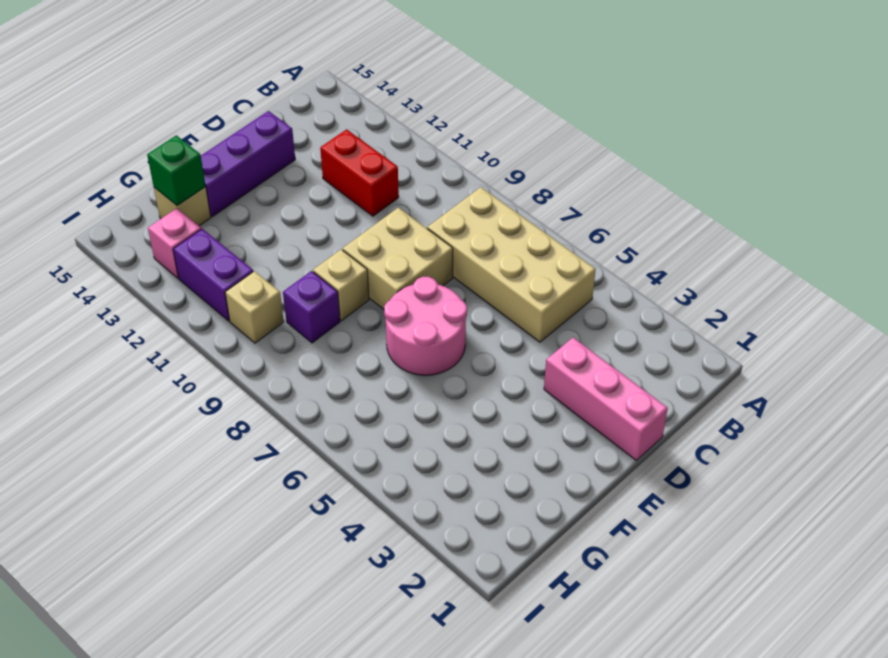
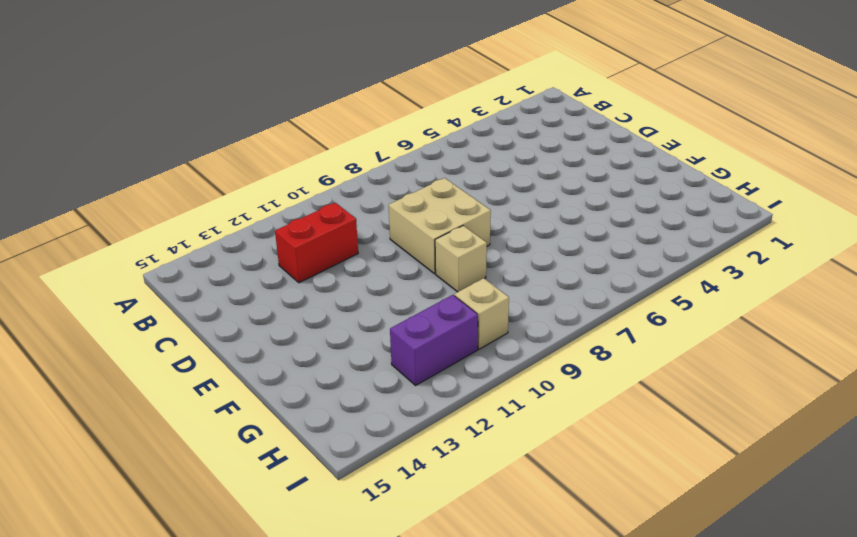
none -> tan brick B5:C8 level 1
none -> pink brick D1:D3 level 1
none -> purple brick D14:F14 level 1

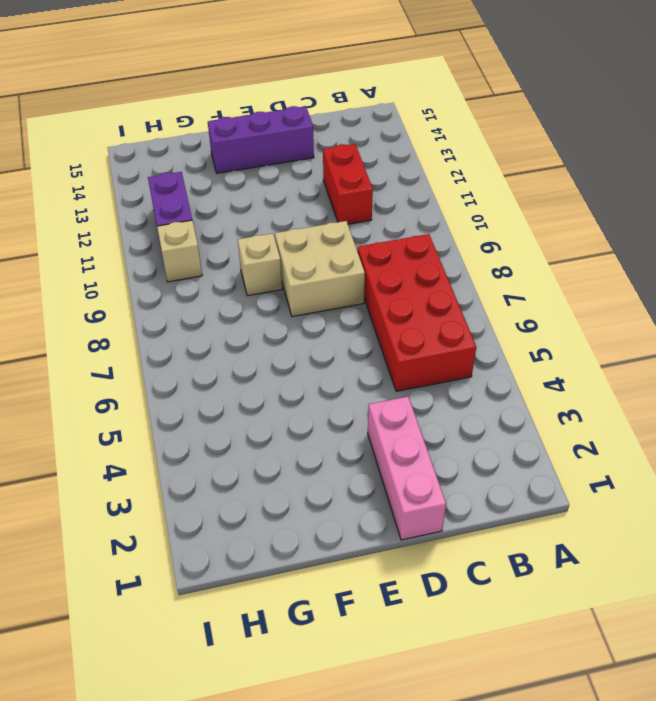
red brick B5:C8 level 1 -> tan brick B5:C8 level 1
none -> pink round brick E6:F7 level 1
none -> purple brick G9 level 1
none -> tan brick G14 level 1

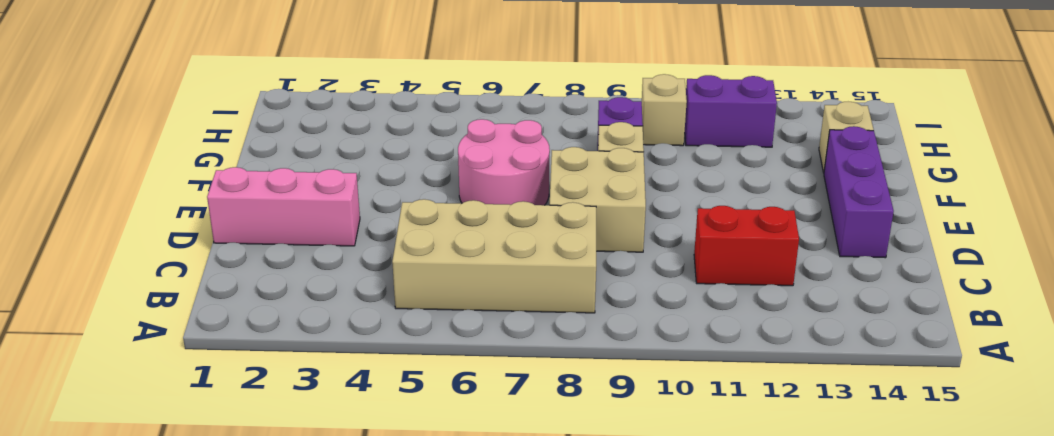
none -> pink brick H13 level 1
none -> green brick G14 level 2

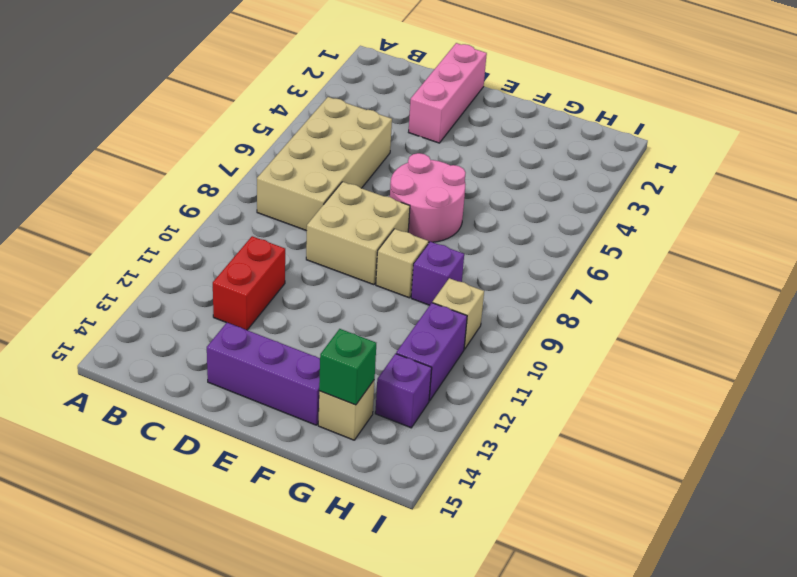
purple brick H13 level 1 -> pink brick H13 level 1

